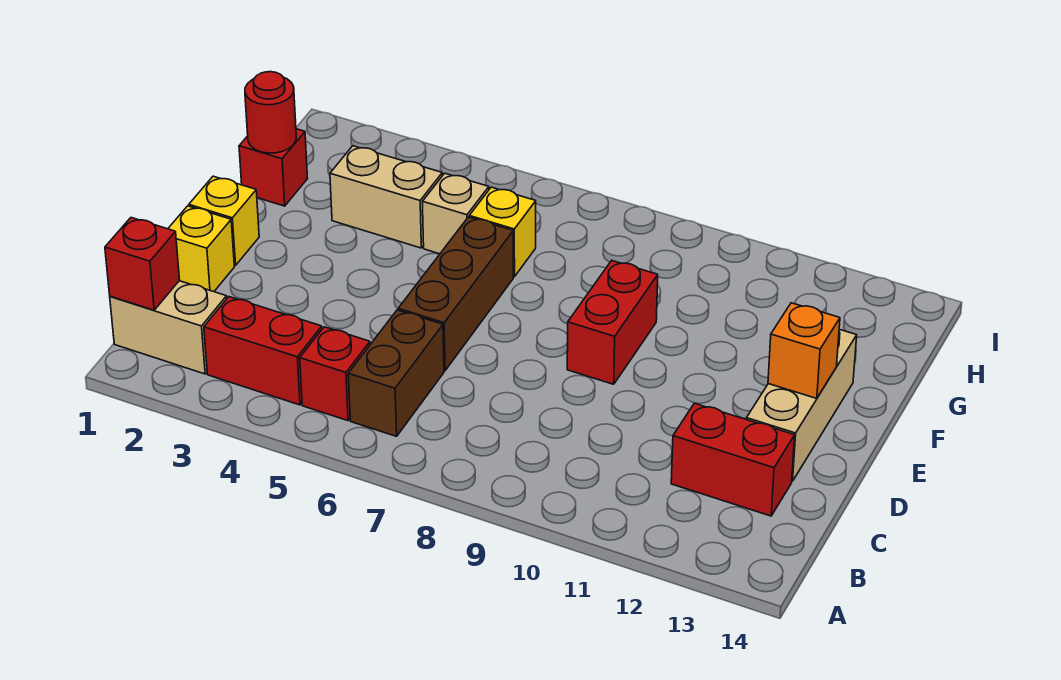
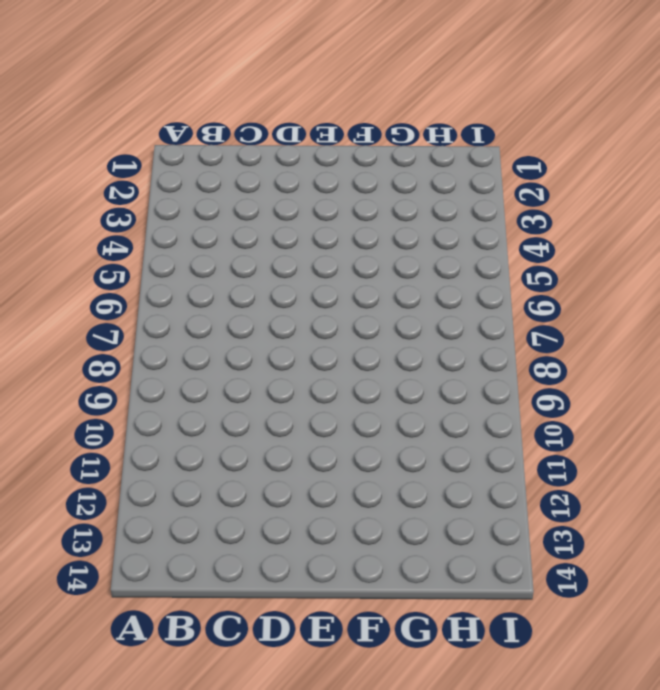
none -> tan brick B1:B2 level 1
none -> red brick B3:B4 level 1
none -> red brick B5 level 1

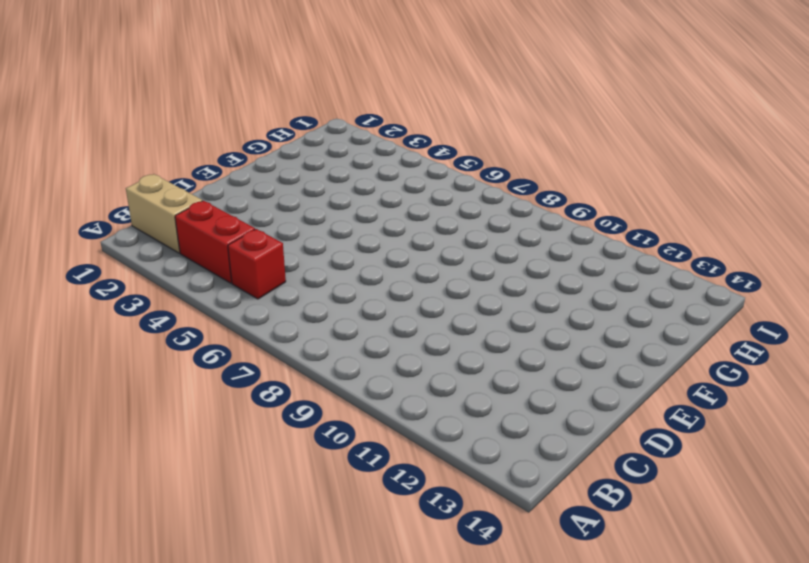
none -> brown brick B6:C6 level 1
none -> red brick C12:C13 level 1
none -> yellow brick D1 level 1

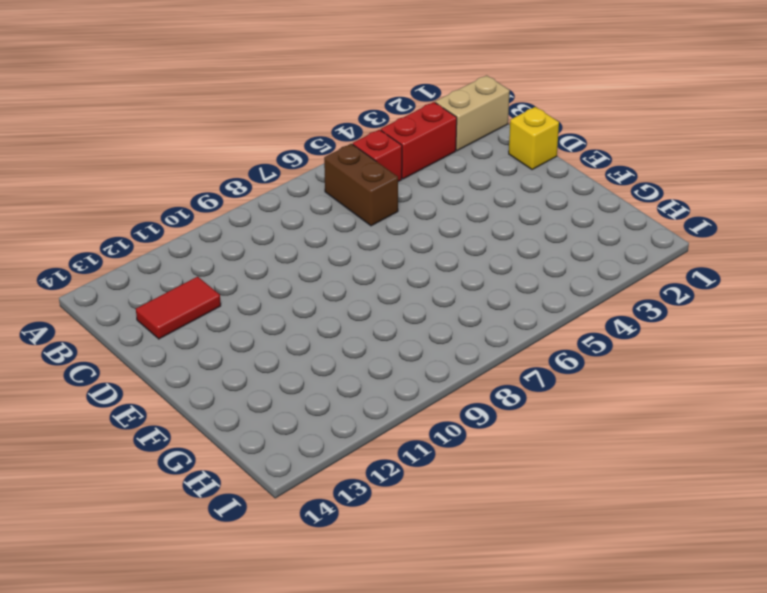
red tile C12:C13 level 1 -> red brick C12:C13 level 1
none -> brown brick D6:F6 level 1
none -> tan brick D13:F13 level 1
none -> yellow brick E1 level 1

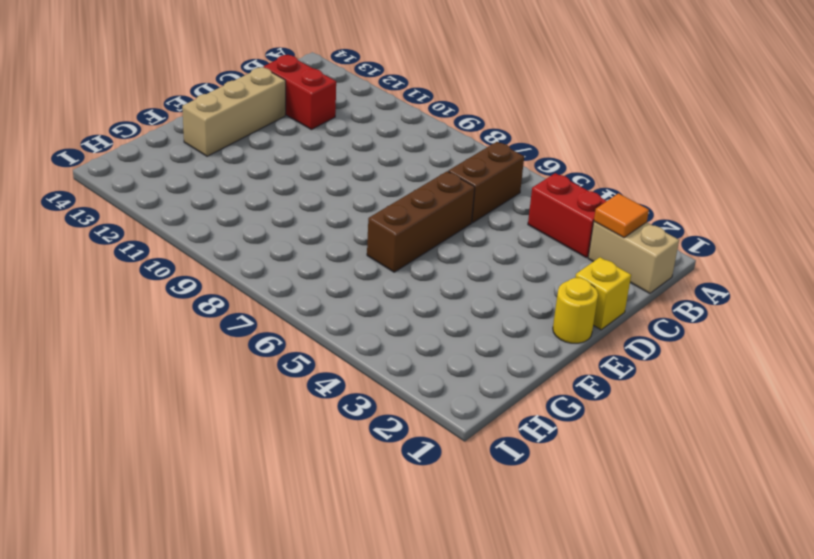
orange tile B2 level 2 -> none
yellow round brick E1 level 1 -> yellow brick E1 level 1
none -> red brick B5 level 1
none -> red brick E9:F9 level 1
none -> red brick G1 level 1

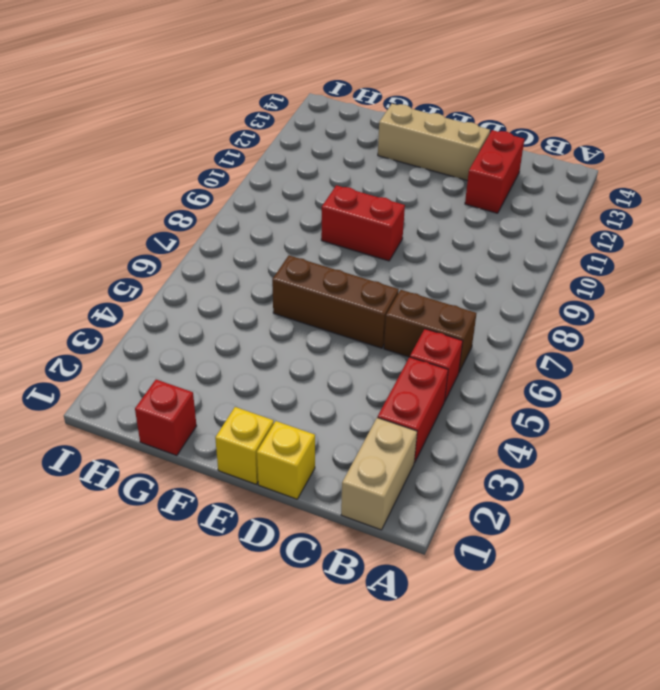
none -> tan brick G3:G4 level 1
none -> tan brick G5 level 1
none -> yellow brick G6 level 1

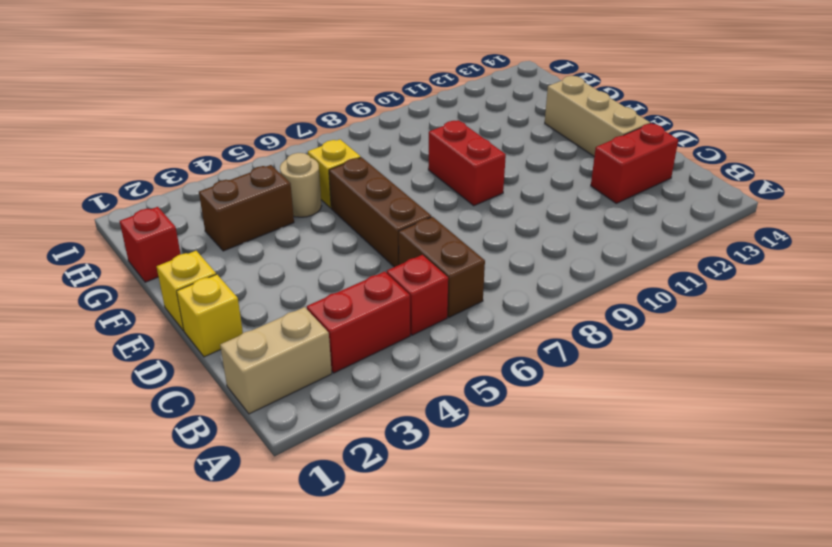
brown brick G3:G4 level 1 -> tan brick G3:G4 level 1
tan round brick G5 level 1 -> tan brick G5 level 1
none -> red brick B1 level 2
none -> orange brick E13 level 2
none -> red round brick G1 level 2

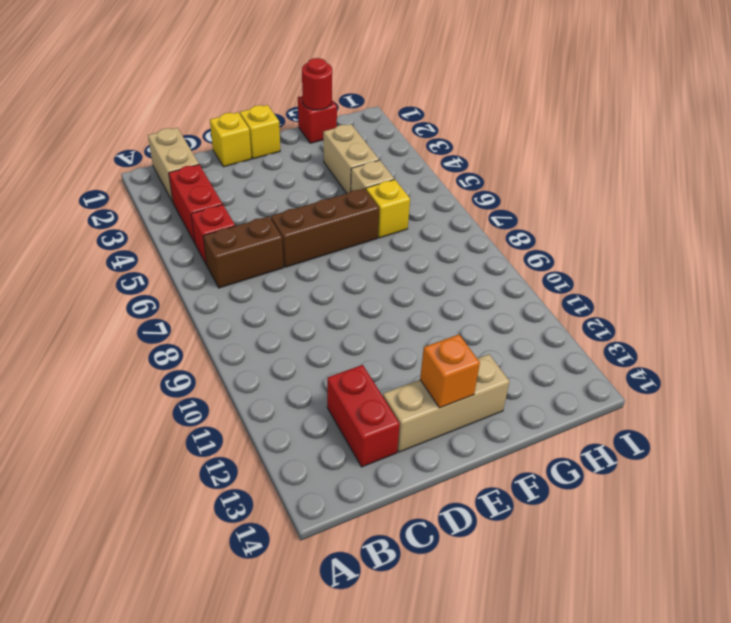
none -> red brick E9:F9 level 1
none -> red brick B1 level 2

